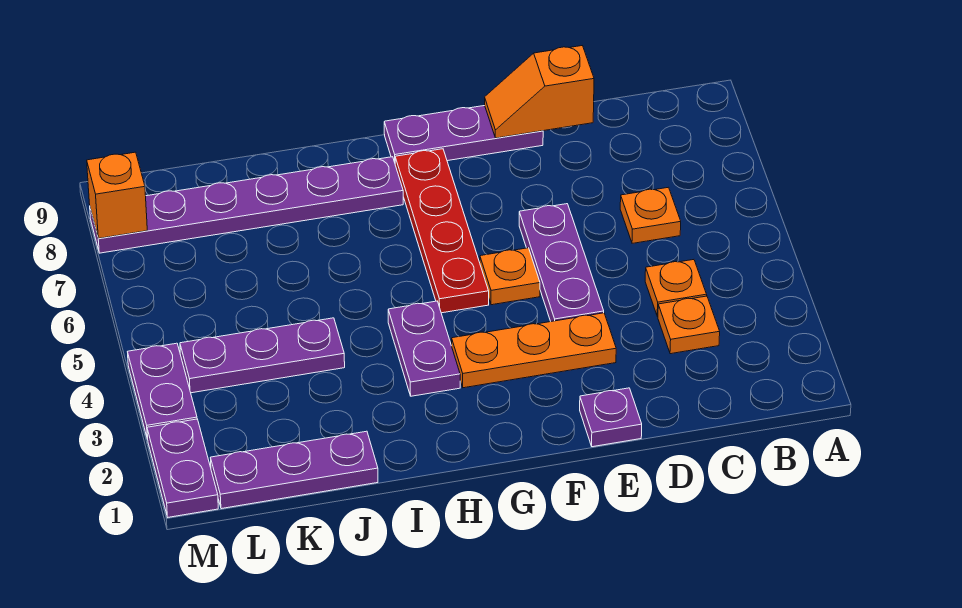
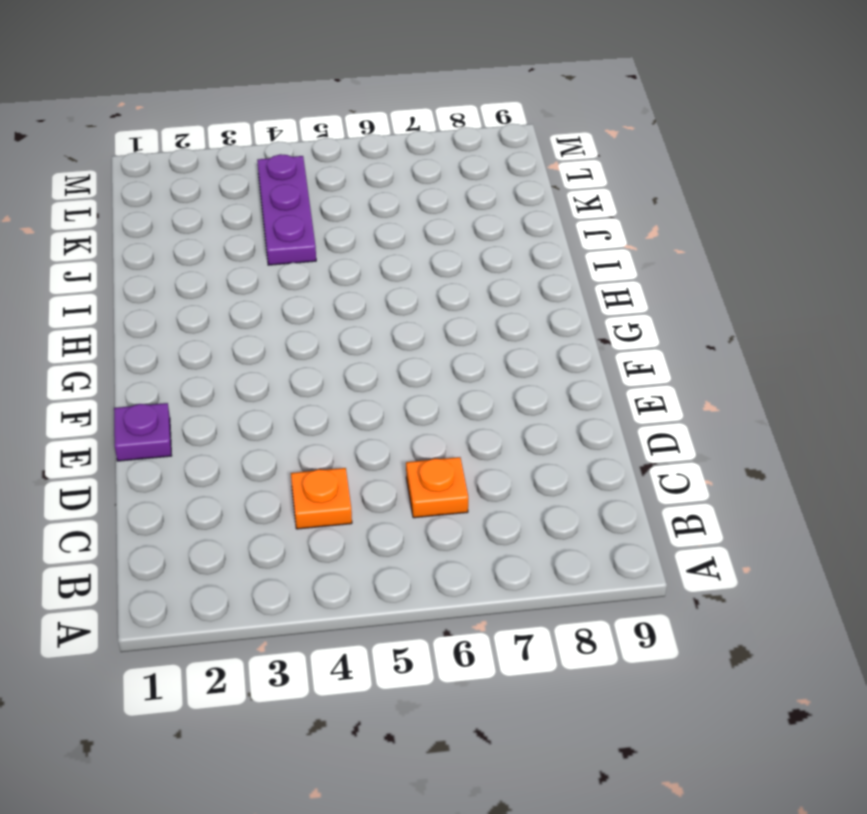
none -> orange plate C3 level 1
none -> orange plate E3:G3 level 1
none -> purple plate E4:E6 level 1

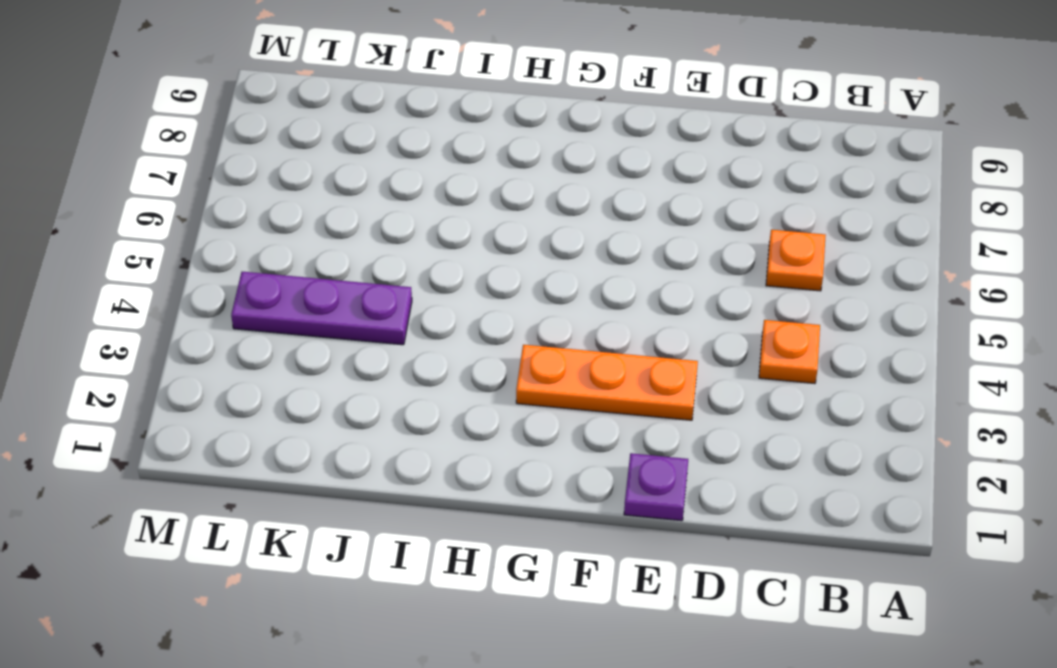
none -> orange plate C3 level 1
none -> purple plate E4:E6 level 1
none -> purple plate E9:G9 level 1

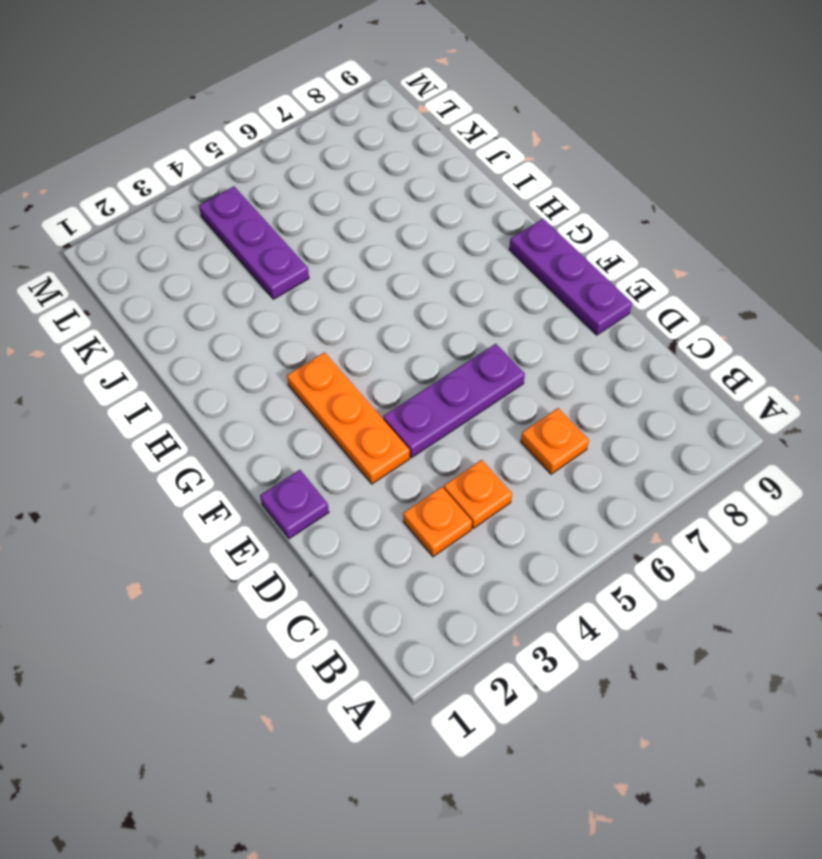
none -> orange plate F5 level 1
none -> red plate G5:G8 level 1
none -> purple plate H3:H4 level 1

